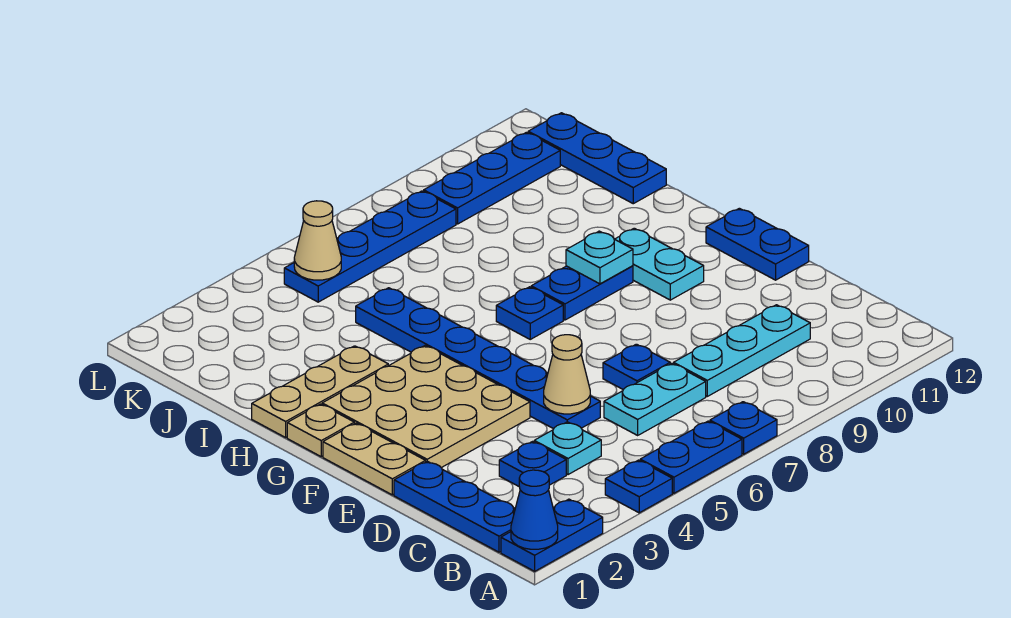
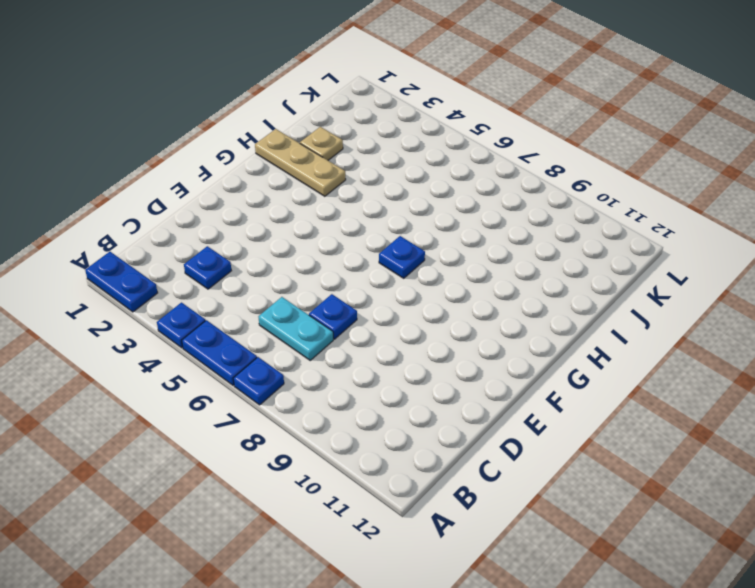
tan plate I2 level 1 -> tan plate G1 level 1
none -> blue plate B1:D1 level 1
none -> cyan plate C4 level 1
none -> cyan plate C8:C10 level 1

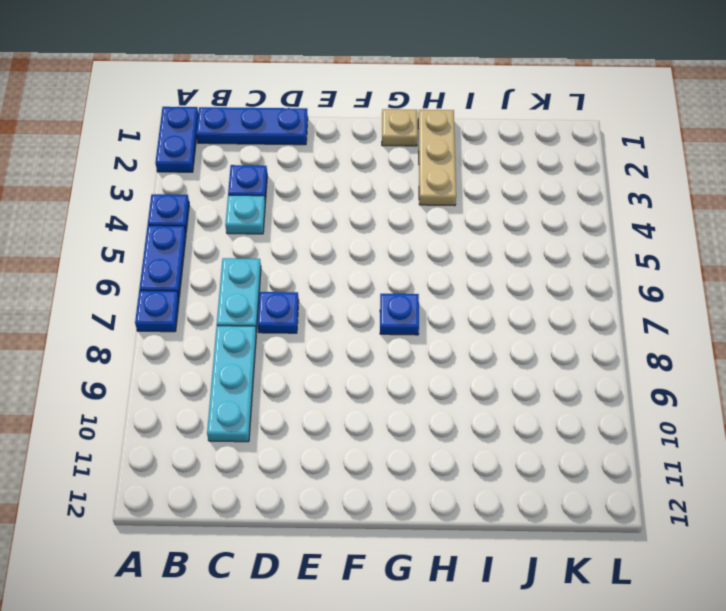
none -> blue plate D5:I5 level 1
none -> tan plate E1:F1 level 1
none -> tan plate E2:G4 level 1

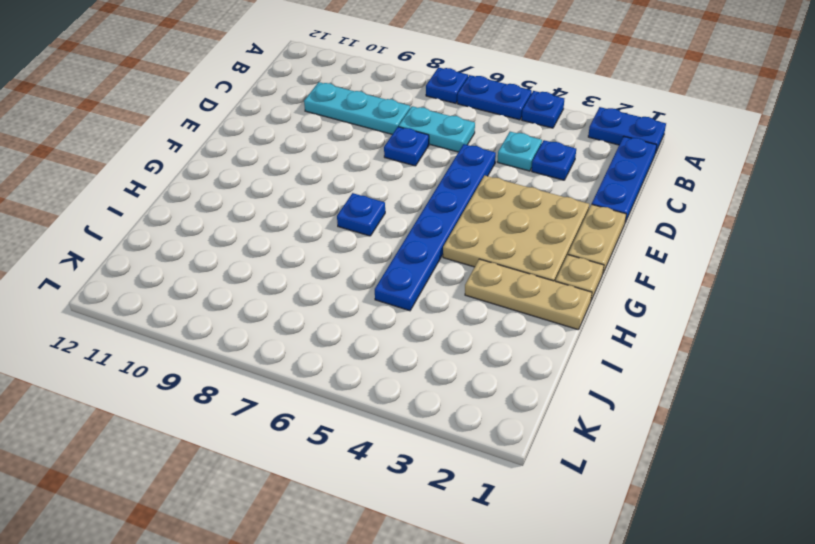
none -> blue plate E12:F12 level 1
none -> cyan plate F10:G10 level 1
none -> blue plate G8:G9 level 1

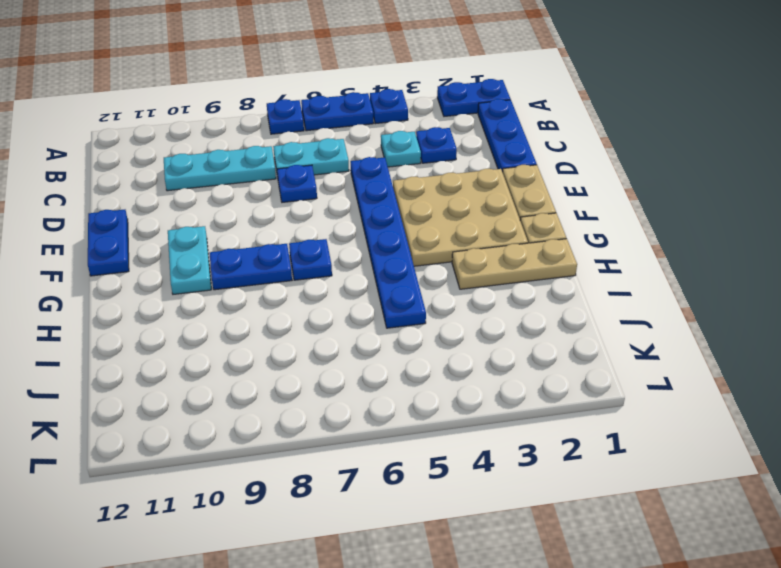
none -> blue plate I12:K12 level 1
none -> blue plate K5:K8 level 1
none -> blue plate K9:K11 level 1

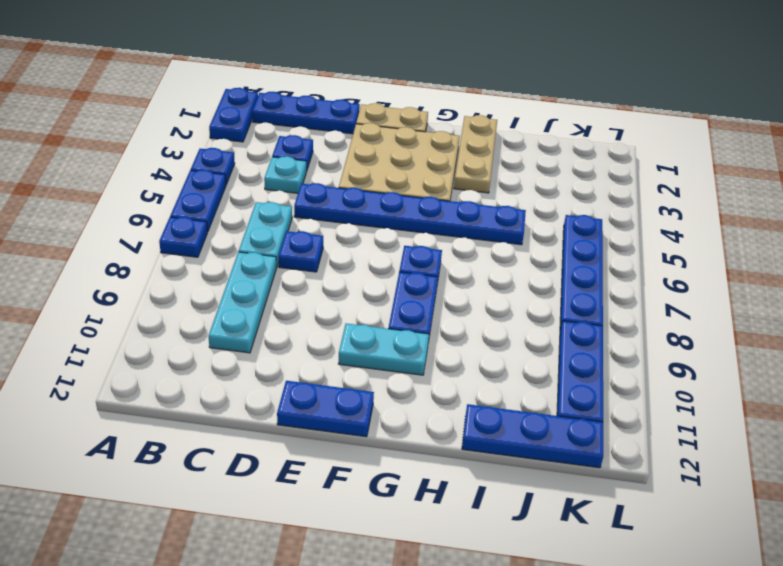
none -> tan plate G1 level 1
none -> blue cone A1 level 2
none -> tan cone D5 level 2

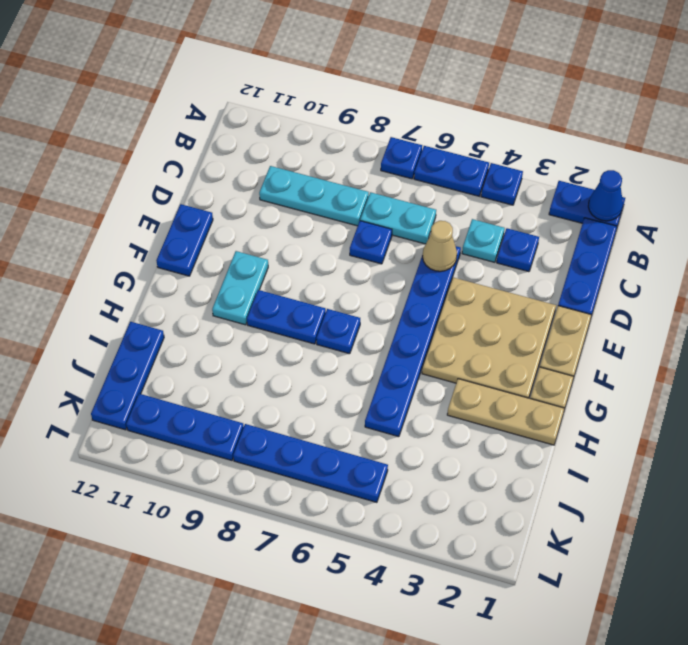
none -> cyan plate G9 level 2
none -> tan cone K5 level 2

